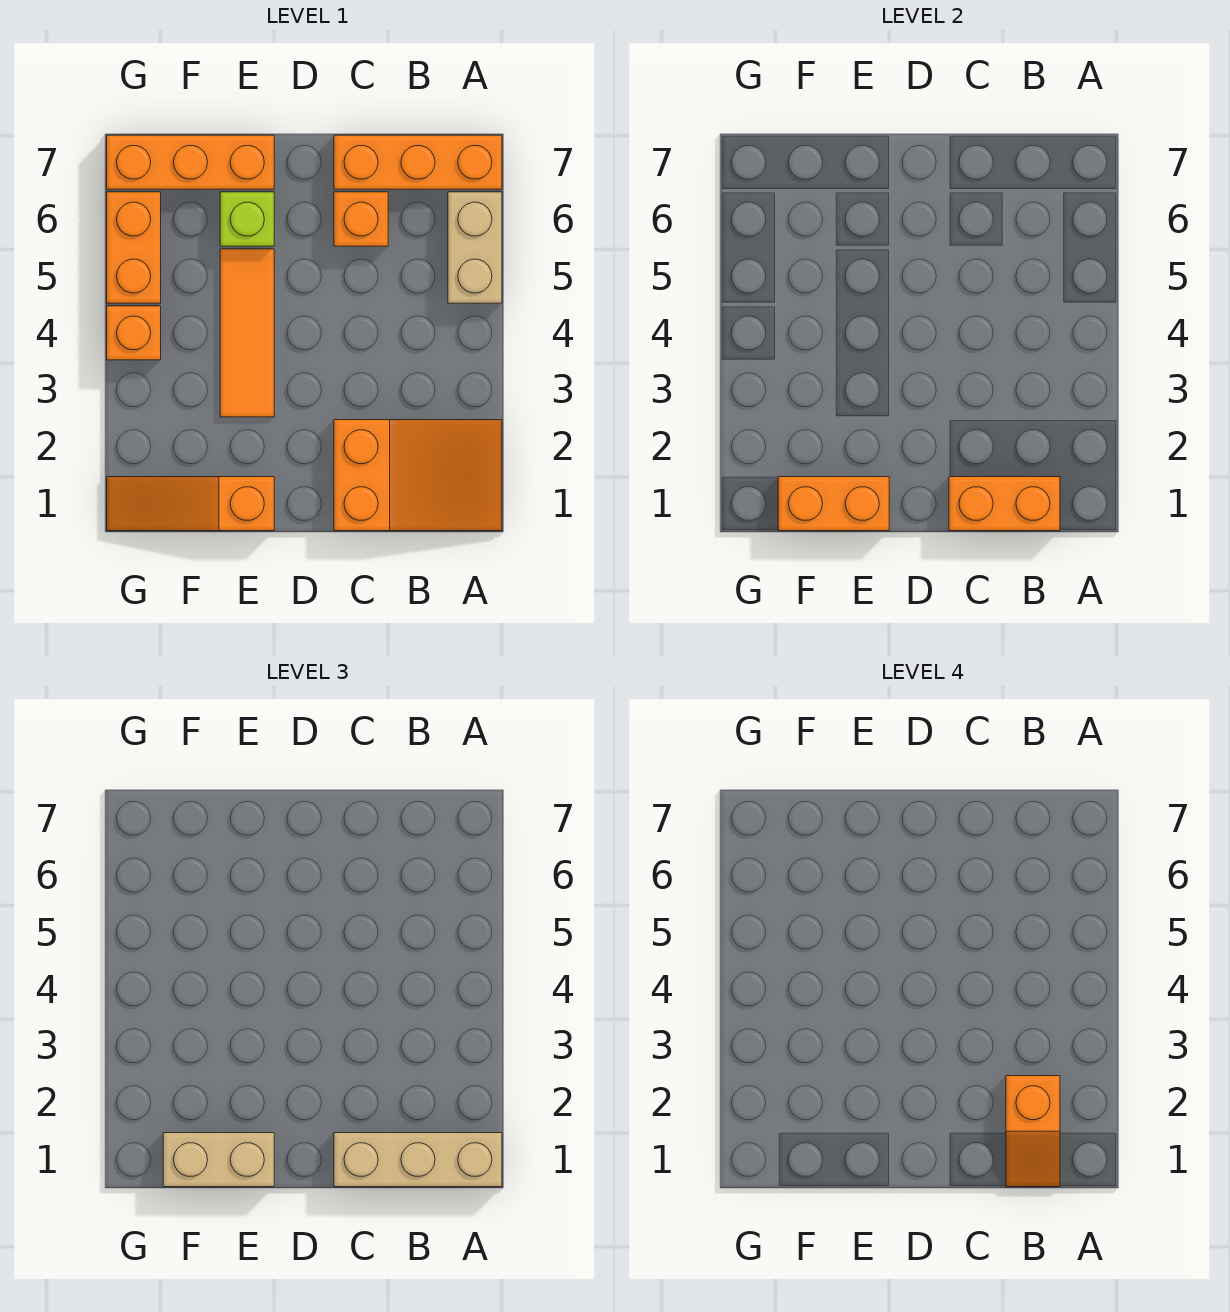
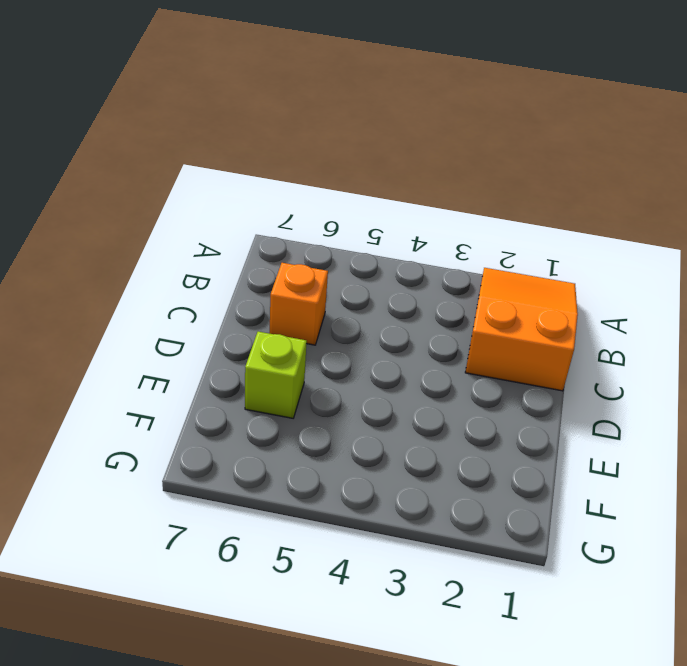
none -> tan brick A5:A6 level 1
none -> orange brick A7:C7 level 1
none -> orange slope E1:G1 level 1 top E

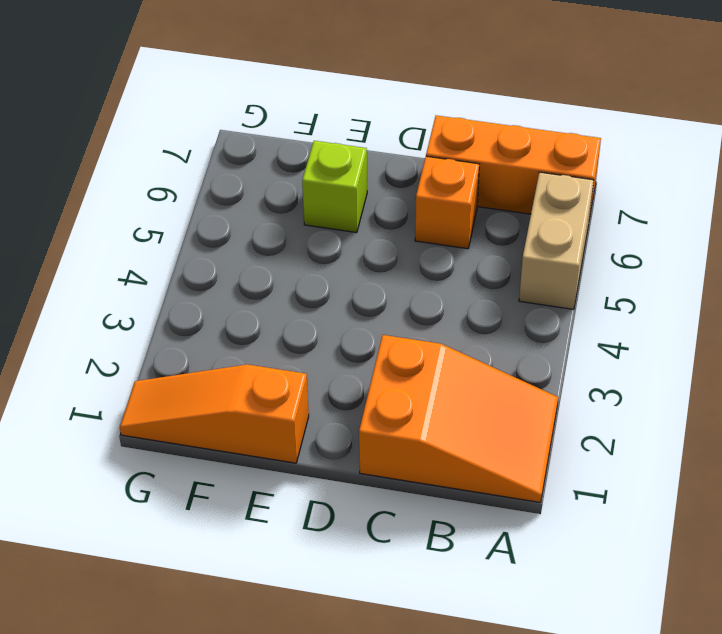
none -> orange tile E3:E5 level 1
none -> orange brick E7:G7 level 1
none -> orange brick G4 level 1

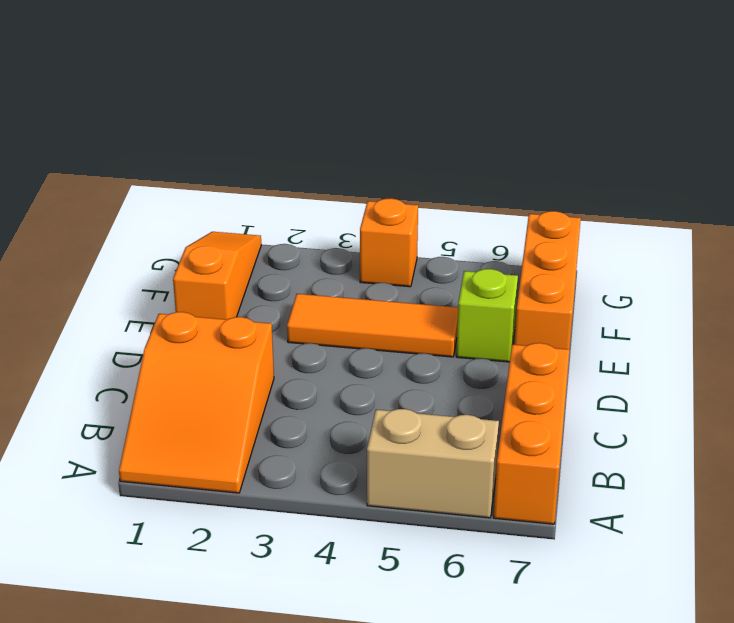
none -> orange brick C6 level 1
none -> orange brick G5:G6 level 1
none -> orange brick B1:C1 level 2

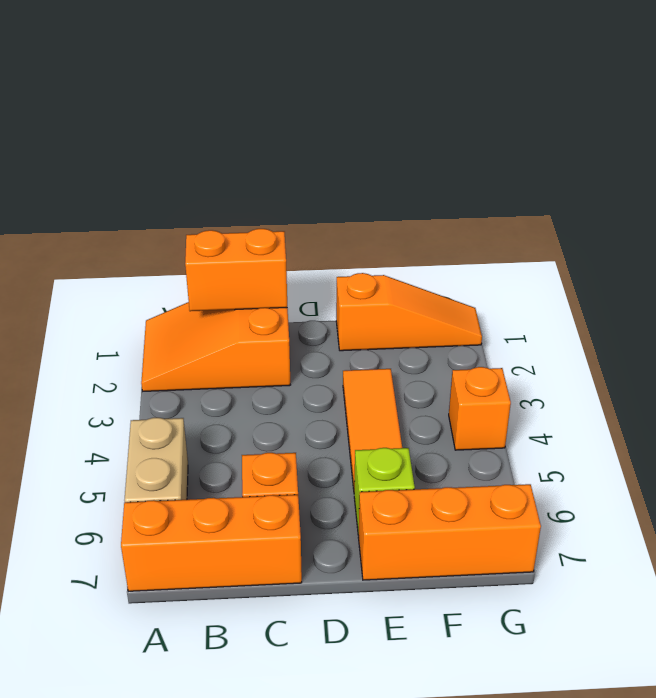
none -> orange brick G5:G6 level 1
none -> orange brick E1:F1 level 2
none -> tan brick A1:C1 level 3

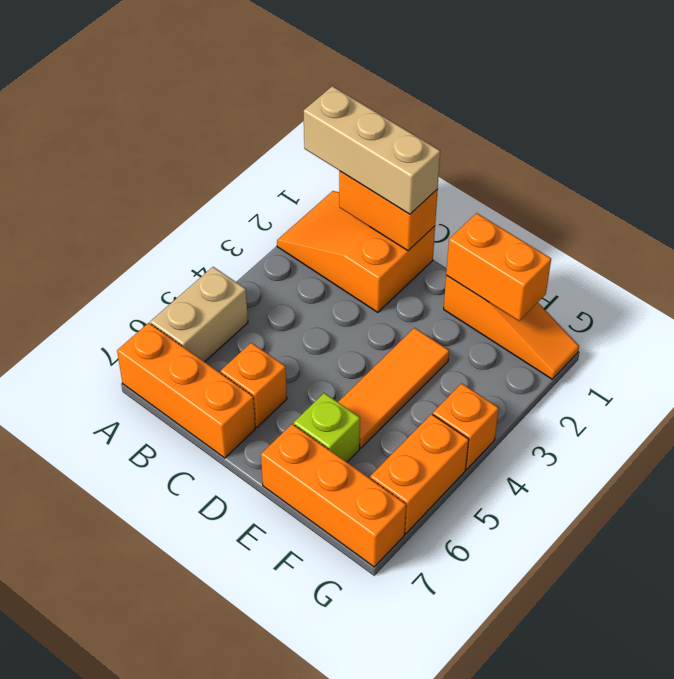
none -> tan brick E1:F1 level 3
none -> orange slope B1:B2 level 4 top 2

